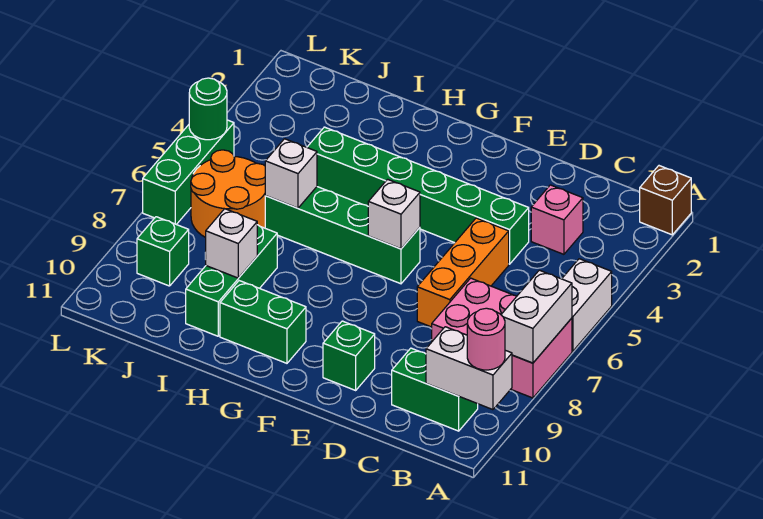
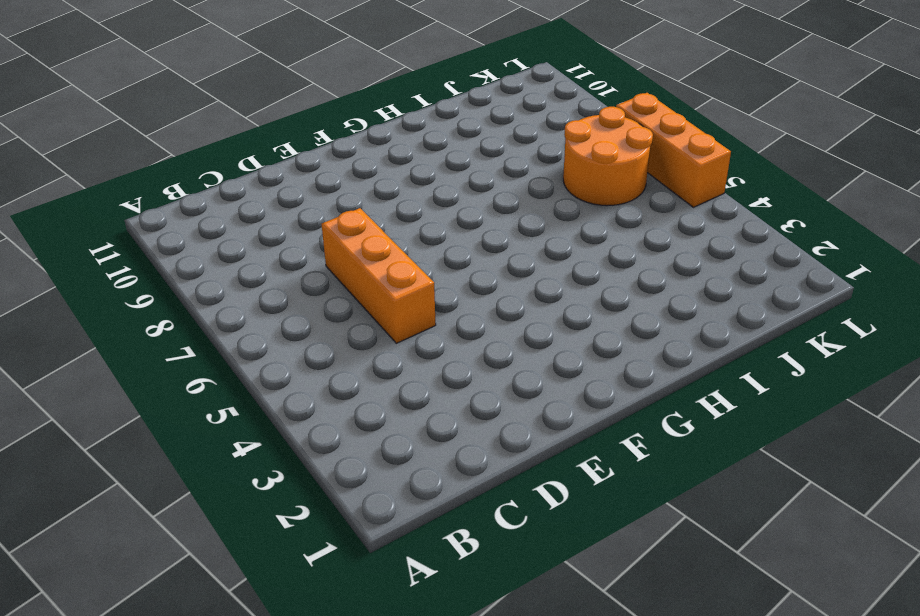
orange brick L5:L7 level 1 -> green brick L5:L7 level 1
none -> brown brick A1 level 1
none -> white brick A5:A6 level 1
none -> pink brick A7:C8 level 1

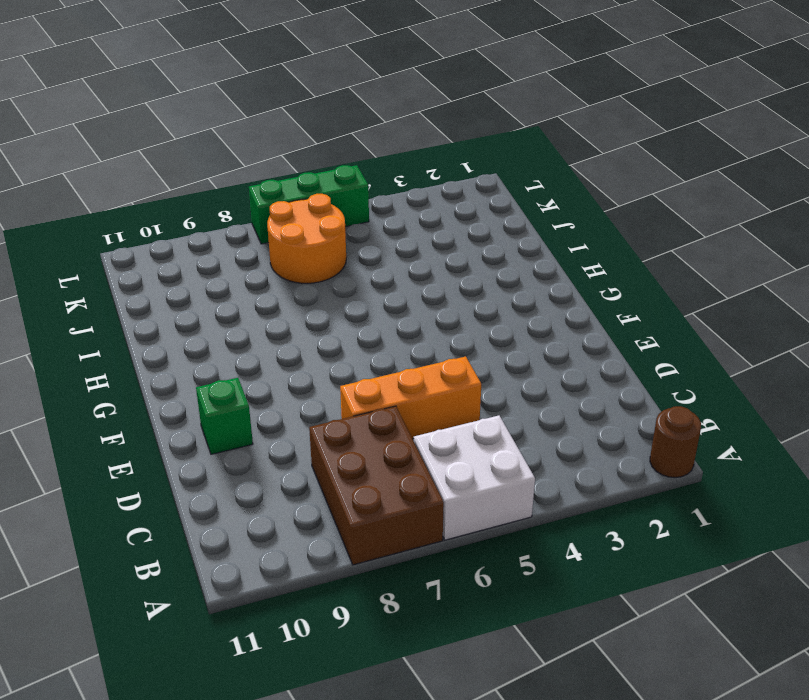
brown round brick A1 level 1 -> brown brick A1 level 1
white brick A5:B6 level 1 -> white brick A5:A6 level 1
brown brick A7:C8 level 1 -> pink brick A7:C8 level 1
none -> green brick B10:C10 level 1
none -> pink brick C3 level 1
none -> green brick D4:I4 level 1

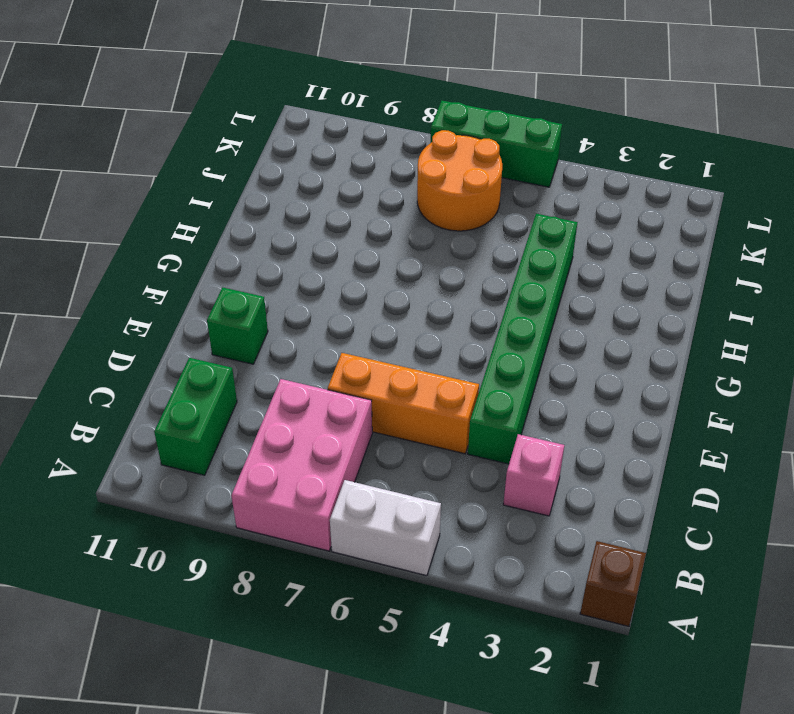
none -> green brick F6:I6 level 1
none -> green brick G10:H10 level 1
none -> green brick I8:I10 level 1

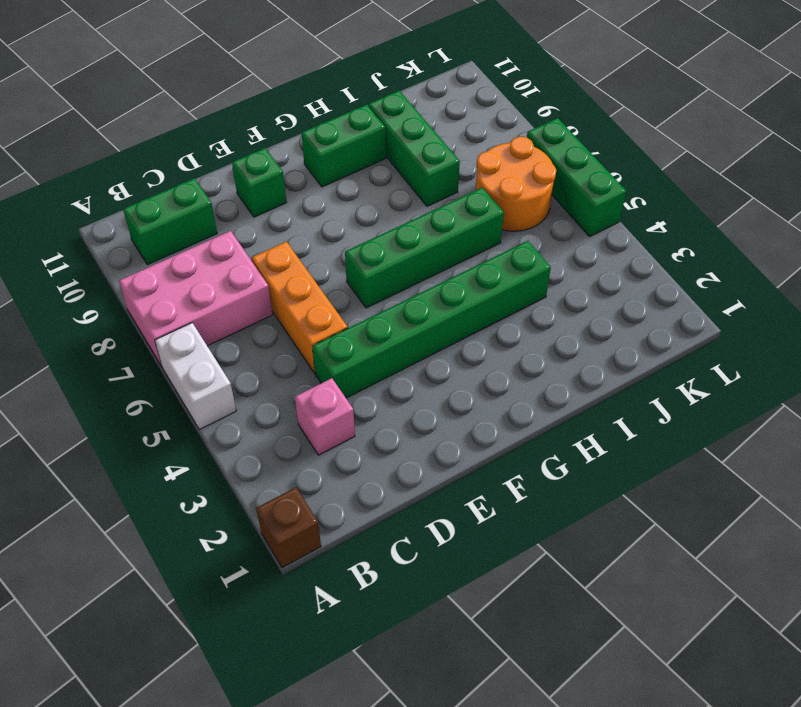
none -> green brick K9 level 1
none -> white brick A7:A8 level 2
none -> white brick A10:B10 level 2

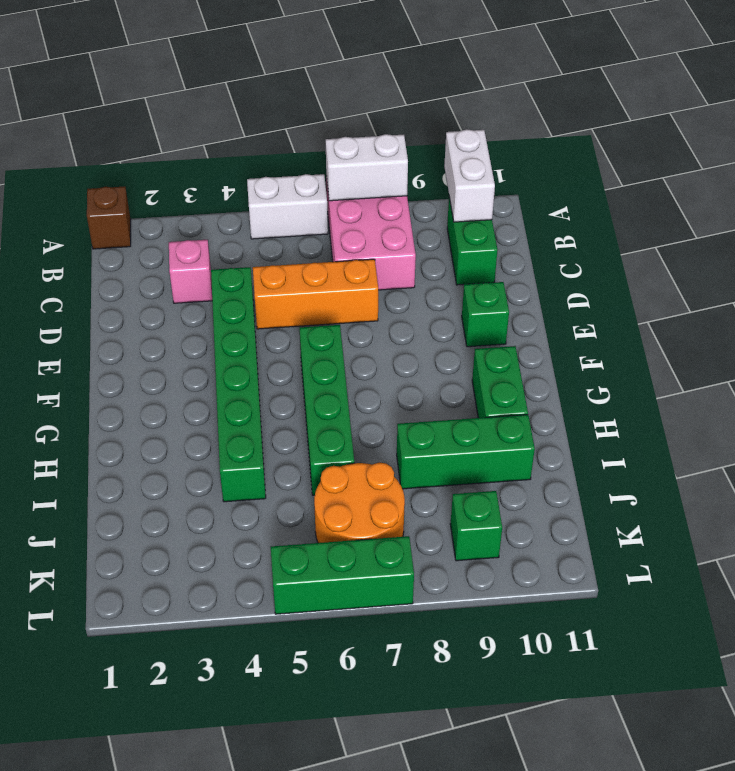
none -> white brick F6 level 2
none -> white brick I6 level 2
none -> white brick I9 level 2

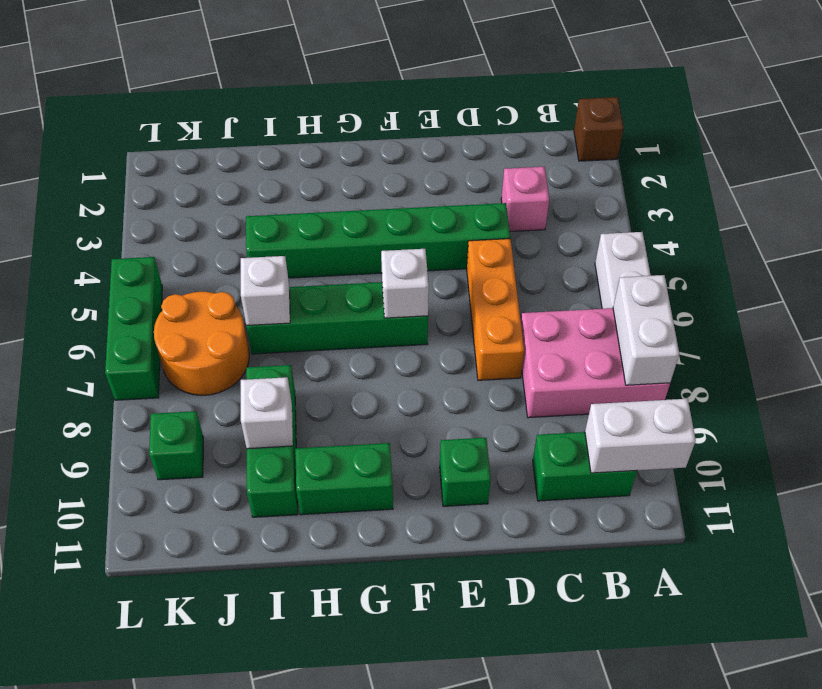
none -> green round brick L5 level 2
none -> pink round brick A10 level 3

